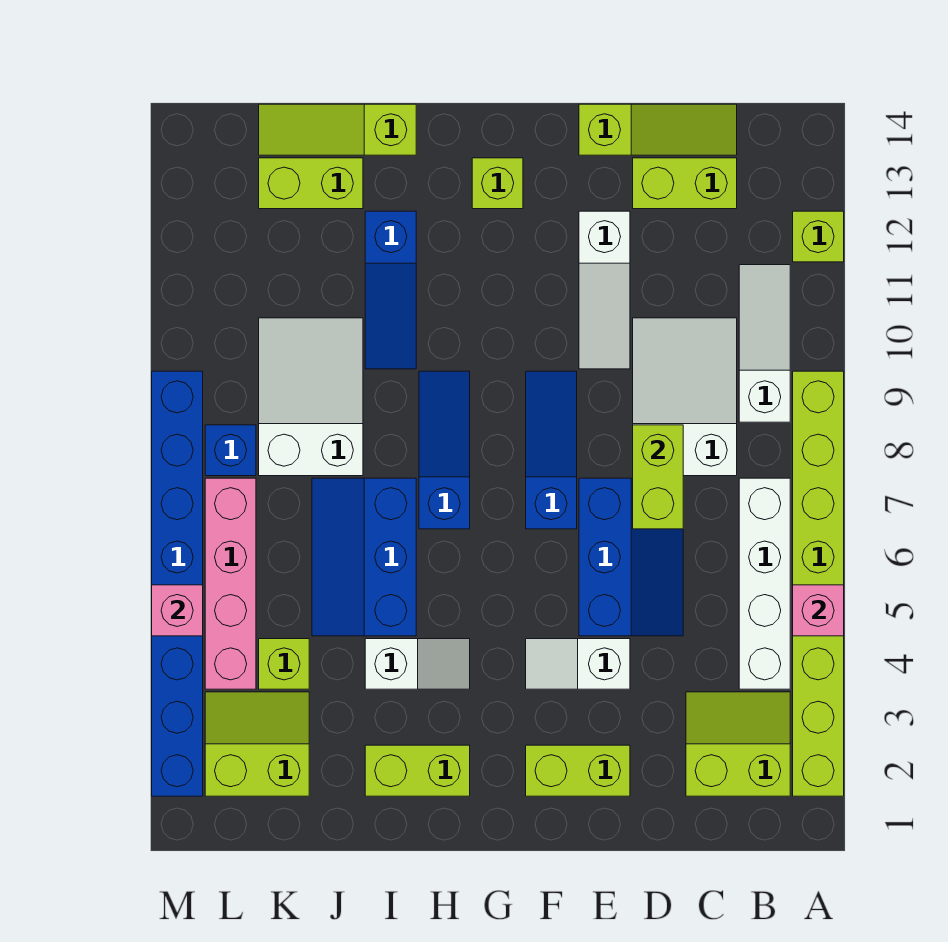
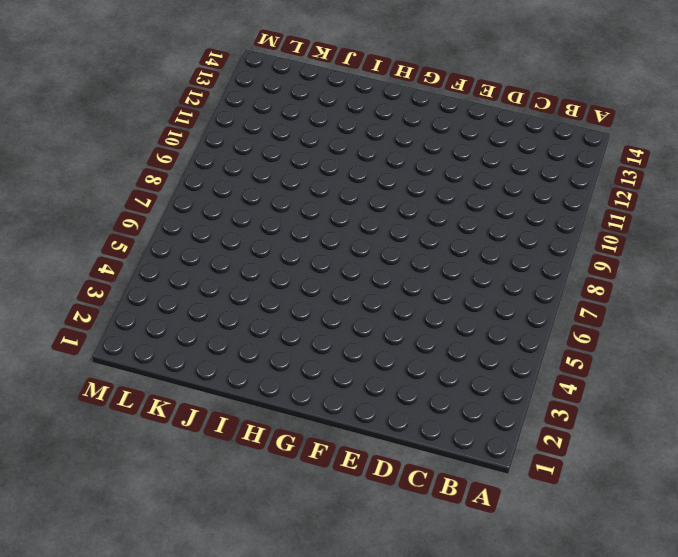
none -> lime brick A2:A9 level 1
none -> lime brick A12 level 1
none -> lime slope B2:C3 level 1 top 2
none -> white brick B4:B7 level 1

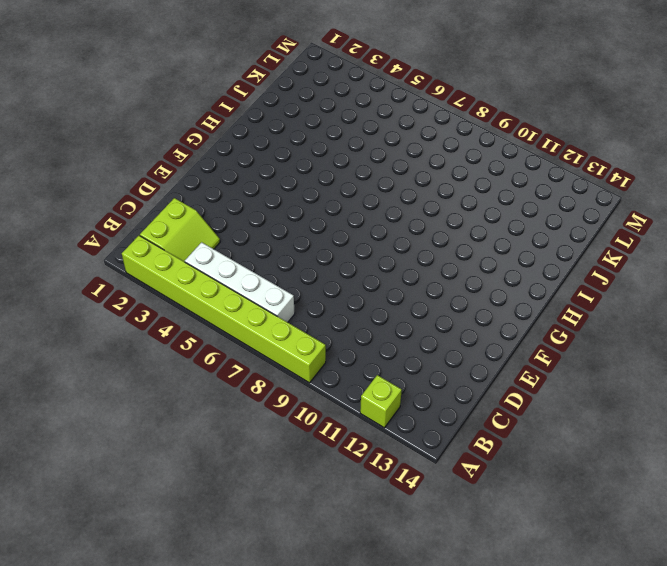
none -> white slope B9:B11 level 1 top 9
none -> white slope C8:D10 level 1 top 8
none -> lime brick C13:D13 level 1
none -> lime slope C14:E14 level 1 top E

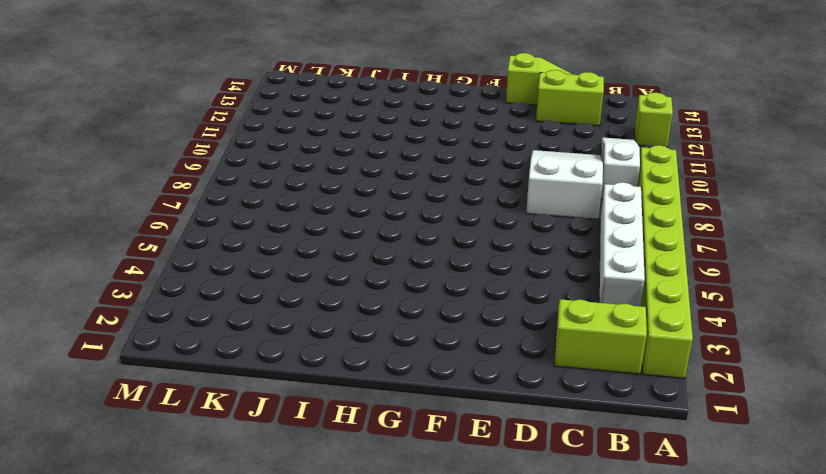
none -> blue slope D5:E7 level 1 top E
none -> lime brick E2:F2 level 1
none -> white slope E4:F4 level 1 top E
none -> white slope E10:E12 level 1 top 12

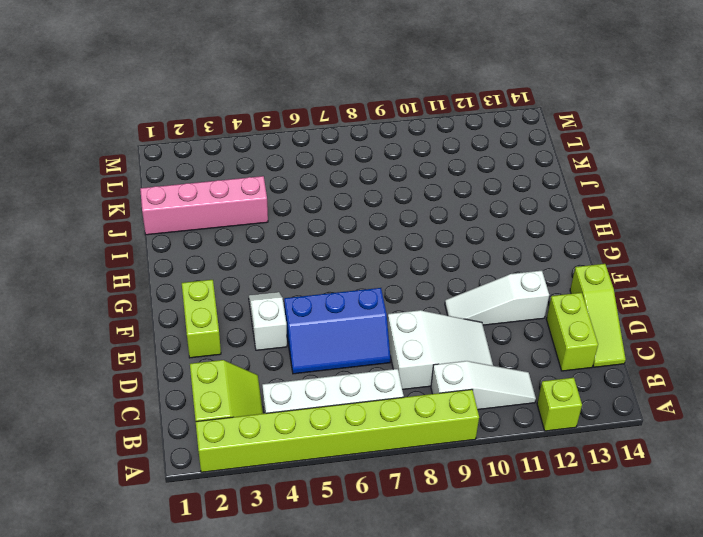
pink brick J1:J4 level 1 -> pink brick L4:L7 level 1
none -> blue slope F7:F9 level 1 top 7
none -> lime brick G13 level 1
none -> lime brick H2:I2 level 1
none -> white slope H4:I4 level 1 top I

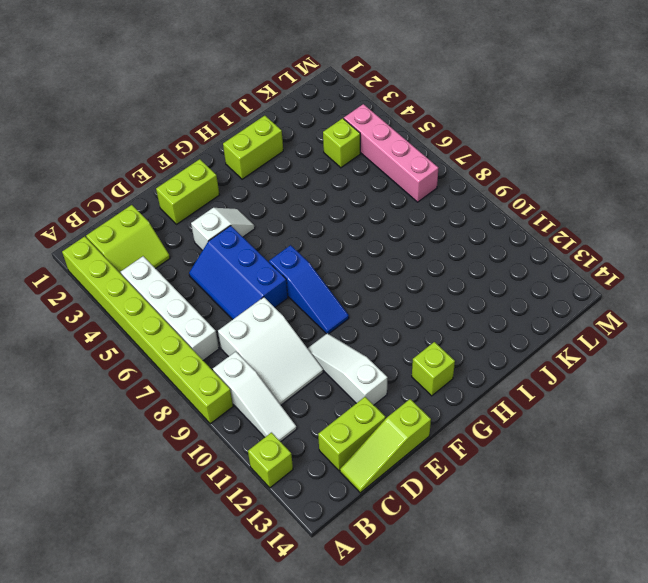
none -> white slope H4:I4 level 1 top I
none -> blue slope H7:H9 level 1 top 7
none -> blue slope I5:J7 level 1 top I
none -> blue slope I10:I12 level 1 top 12

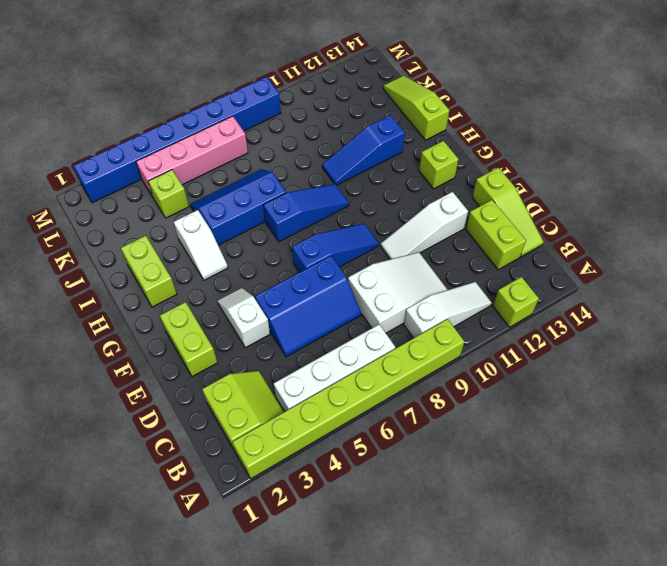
none -> white slope J8:K10 level 1 top 8
none -> lime brick J13:K13 level 1
none -> lime slope K2:L3 level 1 top 2
none -> blue brick L8 level 1

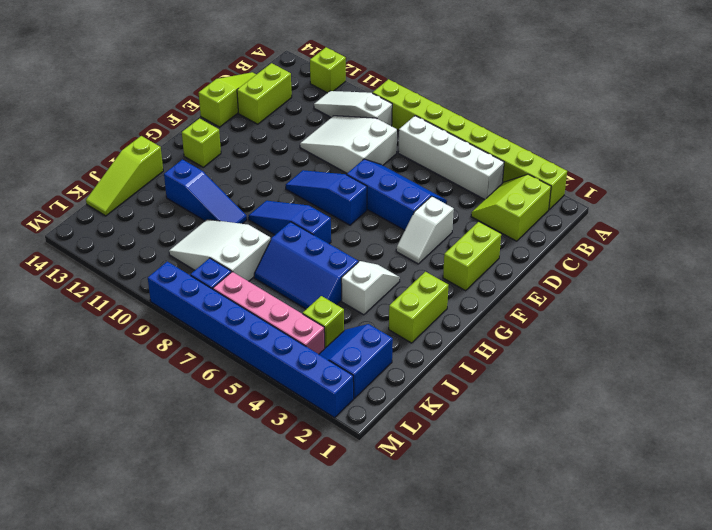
blue slope K2:L3 level 1 top 2 -> lime slope K2:L3 level 1 top 2
none -> white slope E10:E12 level 1 top 12
none -> lime brick J13:K13 level 1
none -> pink brick A5 level 2
none -> lime brick D7:D8 level 2

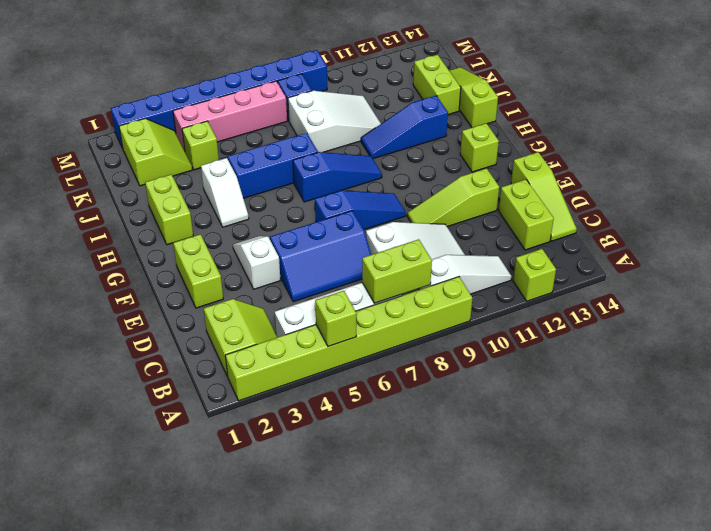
lime brick A5 level 2 -> pink brick A5 level 2
lime brick B7:B8 level 2 -> lime brick D7:D8 level 2
lime slope E10:E12 level 1 top 12 -> white slope E10:E12 level 1 top 12
none -> pink brick M5 level 2

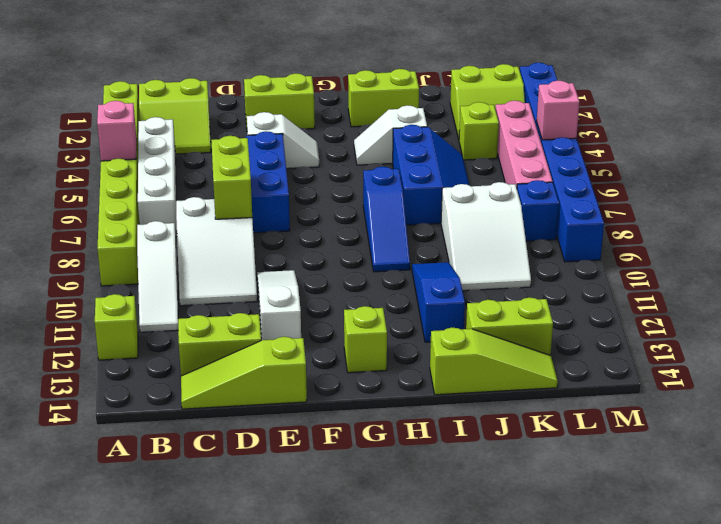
none -> blue slope F7:F9 level 1 top 7

